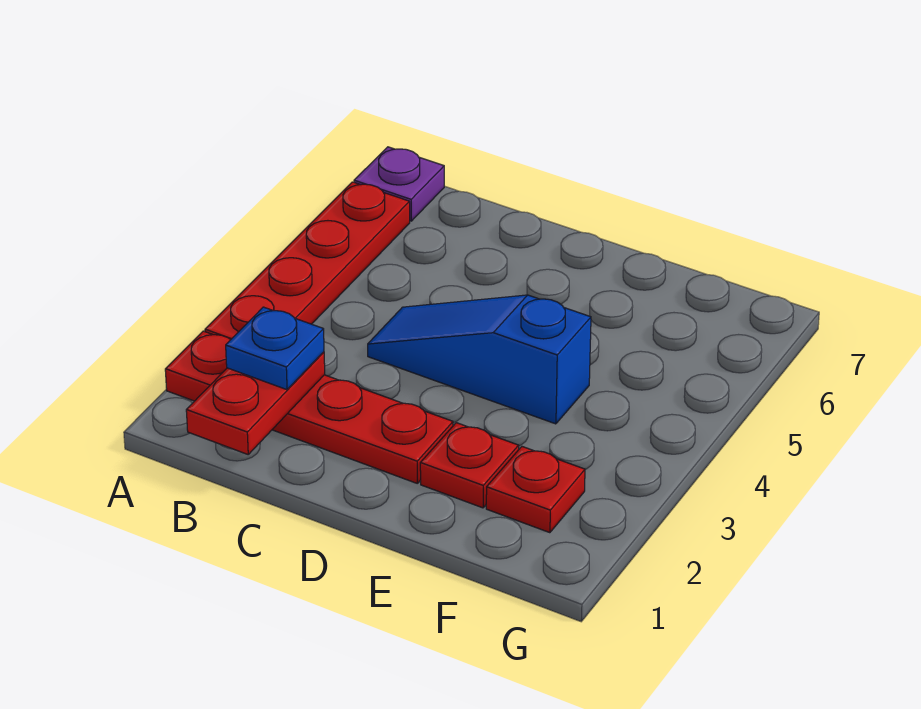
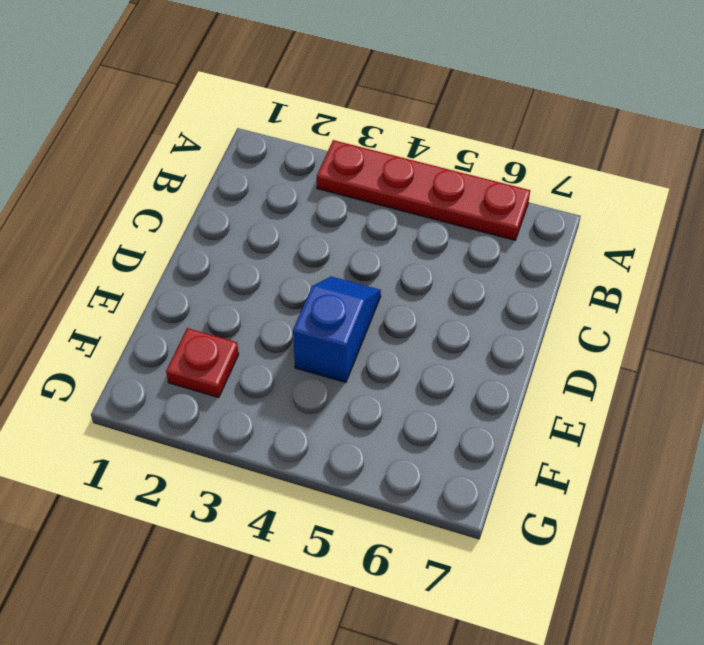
blue slope D4:E4 level 1 top E -> blue slope C4:E4 level 1 top E
none -> red plate A2:D2 level 1
none -> purple plate A7 level 1

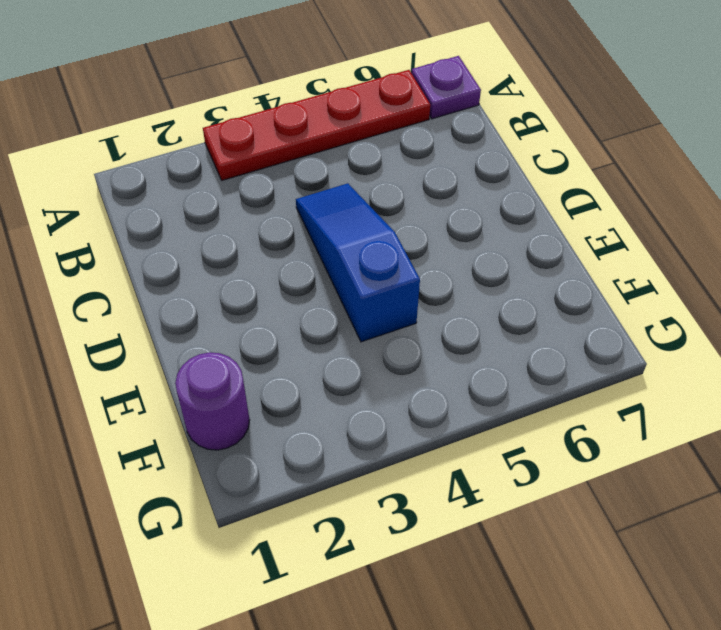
purple round brick F1 level 1 -> none
none -> red plate A2:D2 level 1
none -> red plate E2 level 1

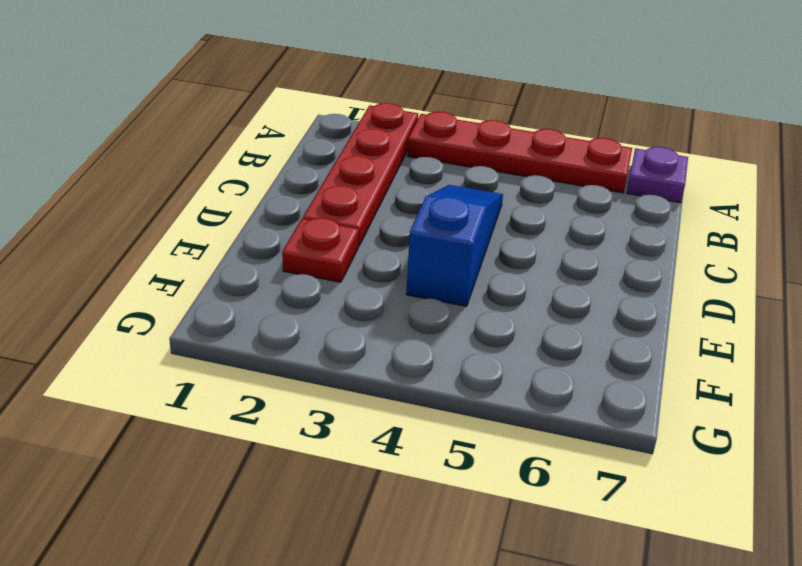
none -> red plate F2 level 1
none -> red plate B1:B2 level 2

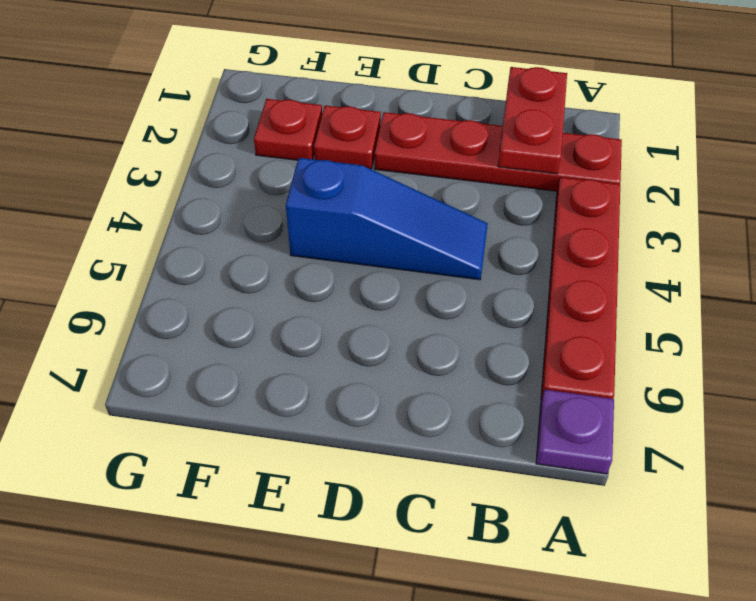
none -> blue plate B2 level 3

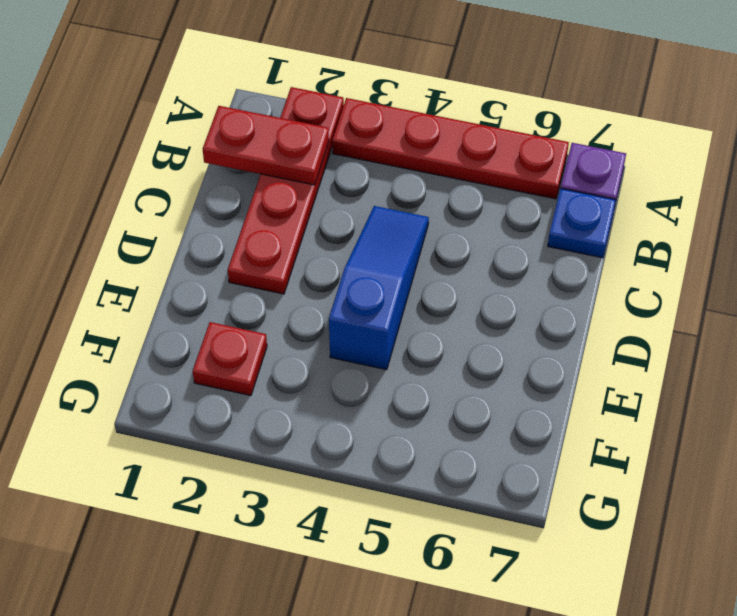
blue plate B7 level 1 -> blue plate B2 level 3
none -> red plate E2 level 1

